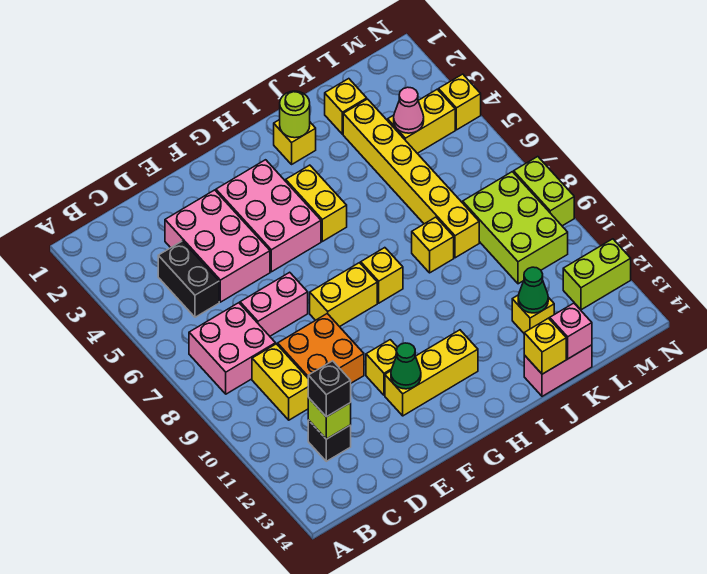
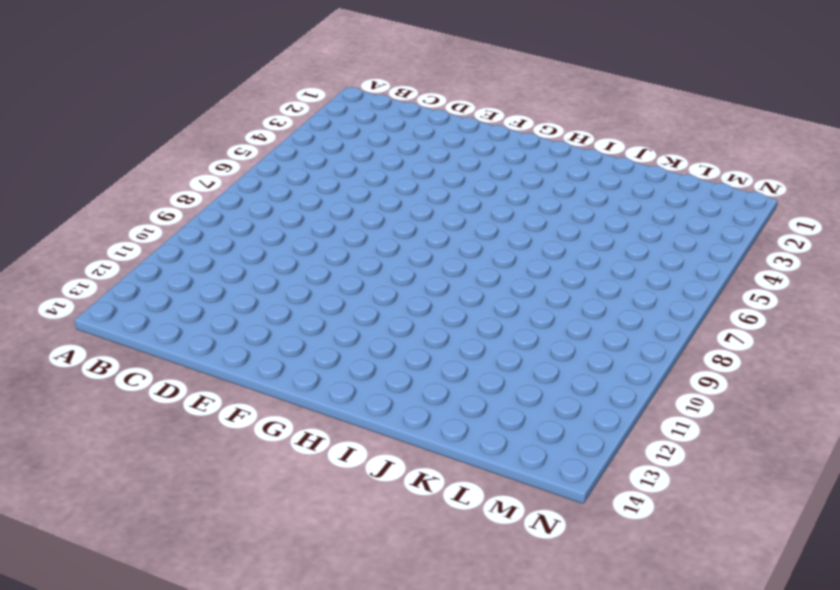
none -> pink brick B7:C8 level 1
none -> black brick C4:C5 level 1
none -> yellow brick C9:C10 level 1
none -> black brick C12 level 1

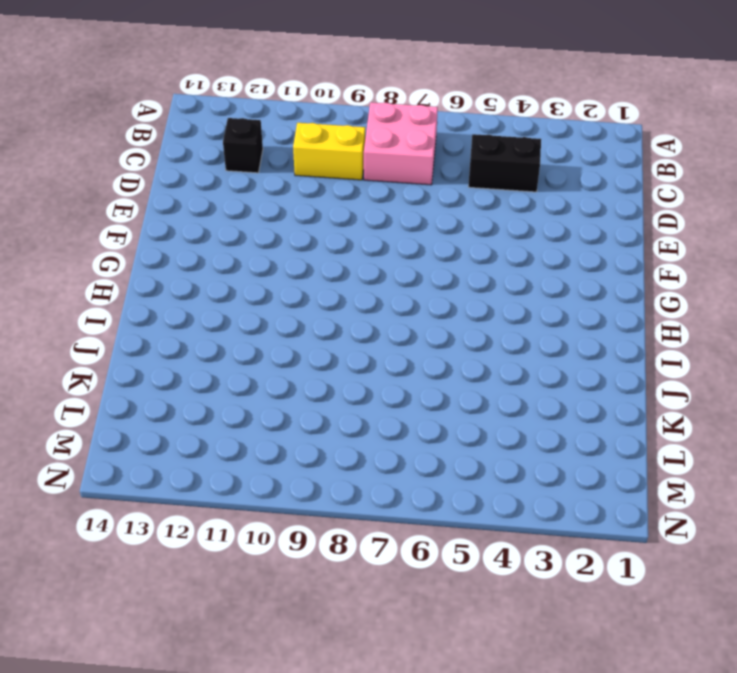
none -> pink brick D3:E5 level 1
none -> pink brick D7:E7 level 1
none -> orange brick D9:E10 level 1
none -> pink brick F3:G5 level 1

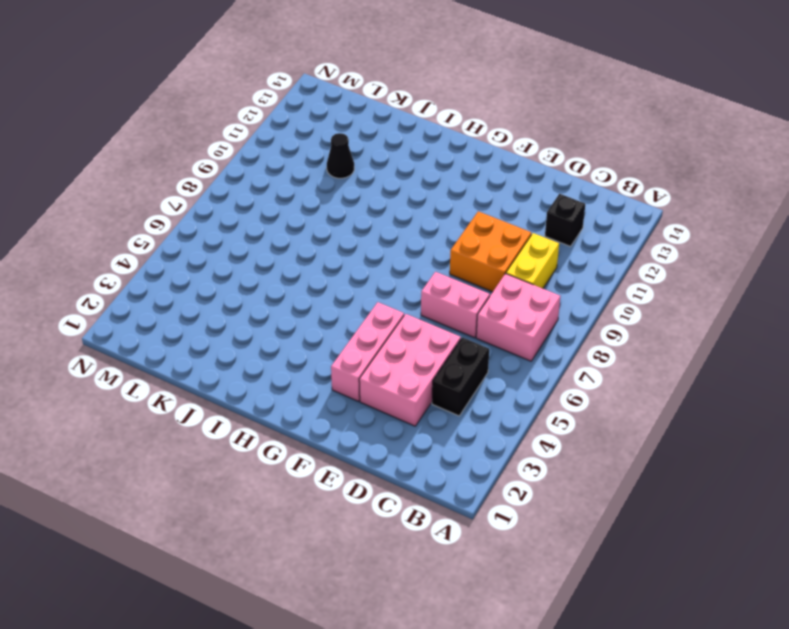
pink brick F3:F5 level 1 -> pink brick F3:G5 level 1
black cone K11 level 1 -> none
none -> yellow brick F8:G8 level 1
none -> yellow brick F11 level 1
none -> yellow brick F12:H12 level 1
none -> yellow brick H4:H5 level 1

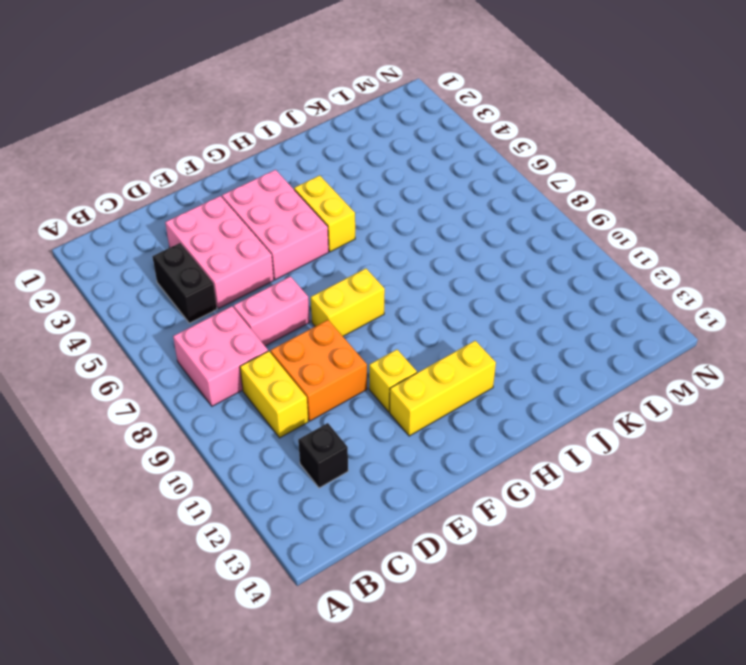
none -> yellow brick H8 level 1
none -> yellow brick I2 level 1
none -> yellow brick J8 level 1
none -> pink brick J14:K14 level 1

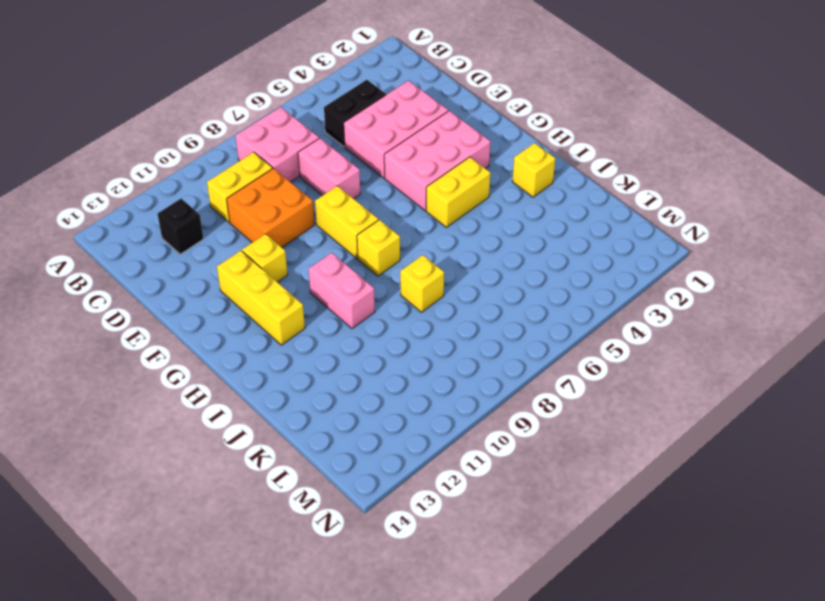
pink brick H10:I10 level 1 -> pink brick J14:K14 level 1
none -> yellow brick K2 level 1
none -> yellow brick K3:K8 level 1
none -> yellow brick K12 level 1
none -> yellow brick L4:M4 level 1

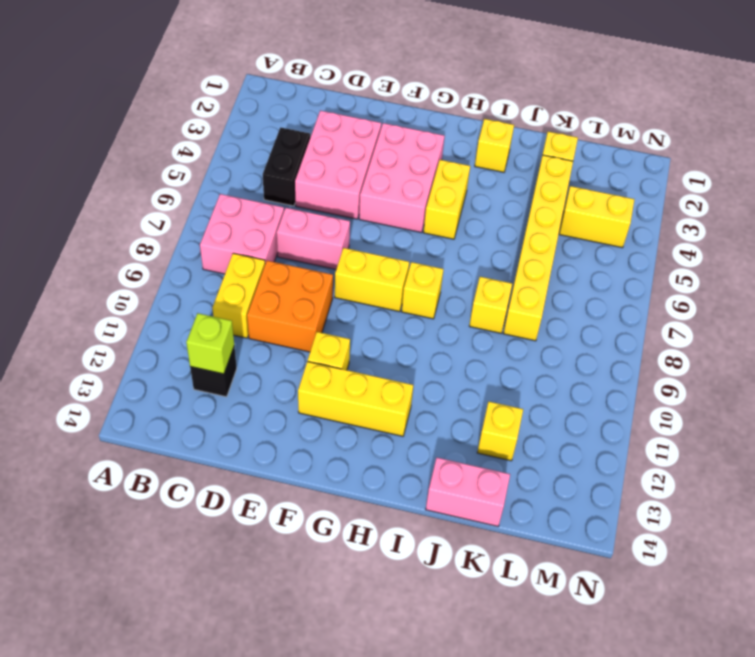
none -> lime brick L8:M10 level 1
none -> lime brick M12:N12 level 1
none -> yellow brick N4 level 1
none -> lime brick N8:N9 level 1

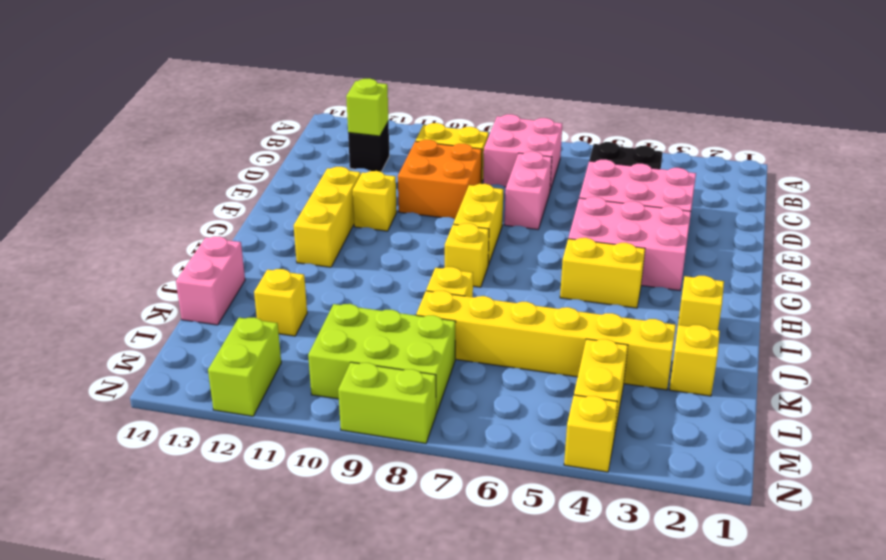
none -> green cone F12 level 2
none -> lime round brick I2 level 2
none -> yellow brick J14 level 2
none -> green cone K12 level 2

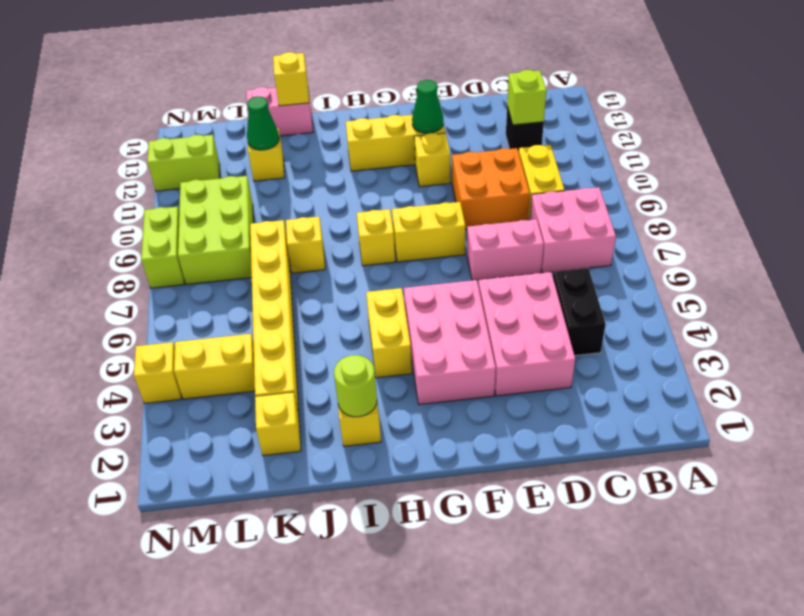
none -> pink brick K14 level 2
none -> pink cone L4 level 2
none -> black brick C12 level 3

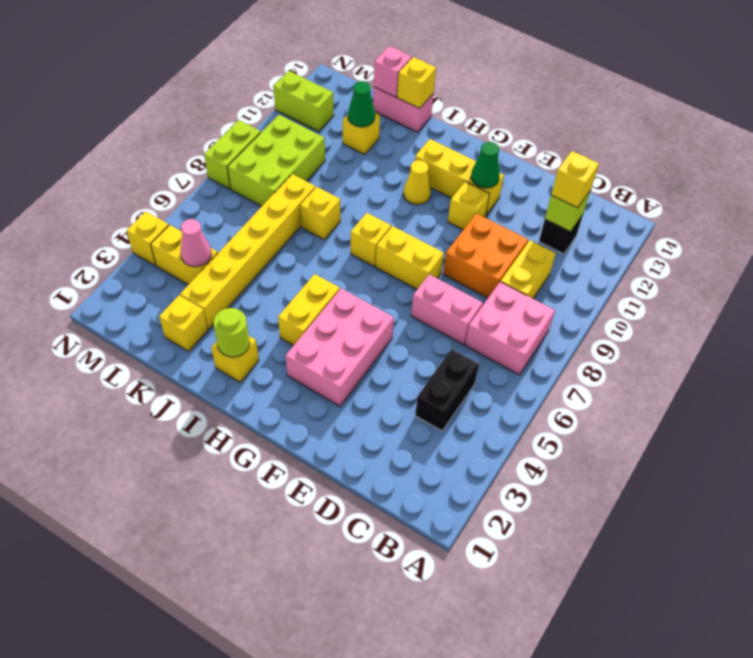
yellow brick C12 level 3 -> black brick C12 level 3
yellow cone H11 level 1 -> none
none -> pink brick D3:E5 level 1

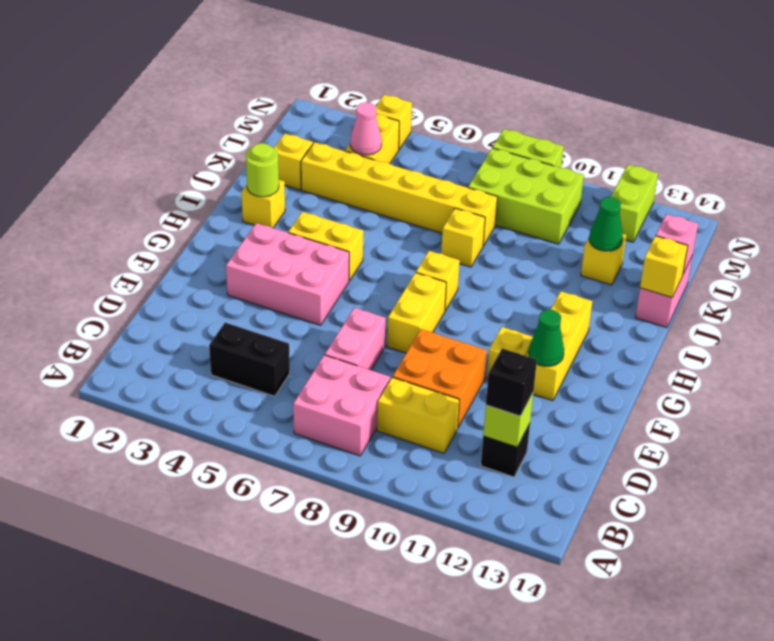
none -> pink brick D3:E5 level 1

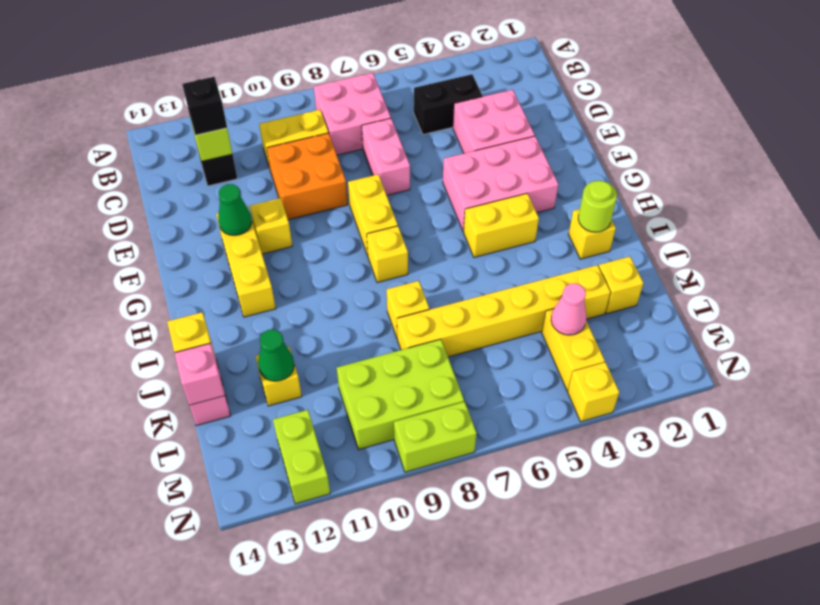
pink brick D3:E4 level 1 -> pink brick D3:E5 level 1

